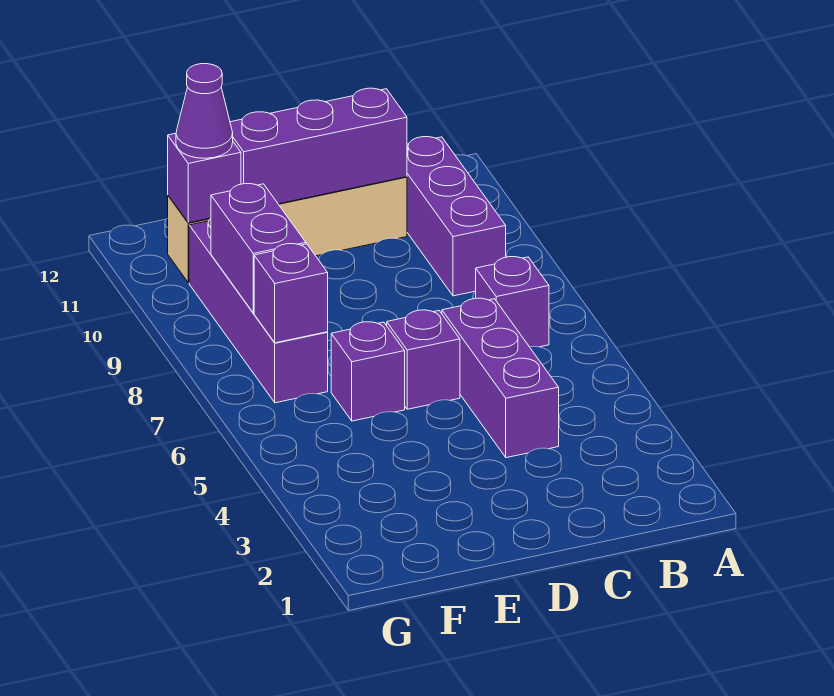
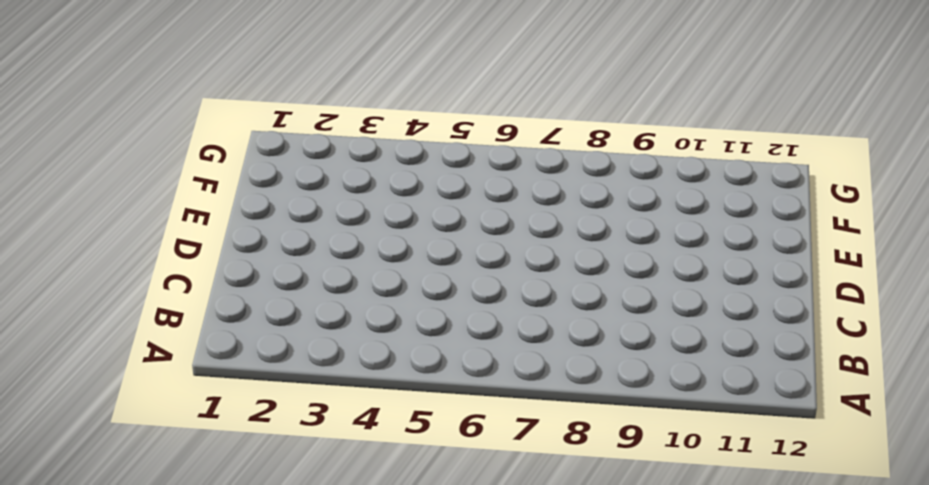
none -> purple brick B7 level 1
none -> purple brick B9:B11 level 1
none -> purple brick C4:C6 level 1

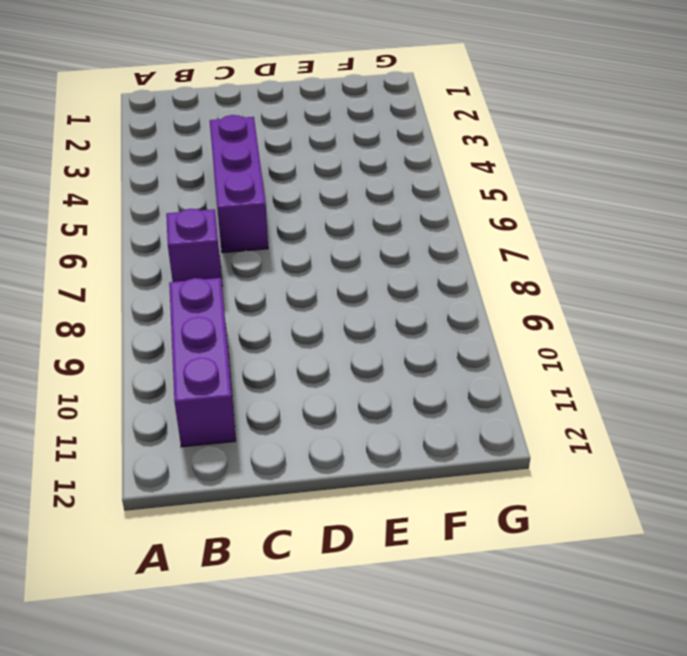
none -> tan brick C11:F11 level 1
none -> purple brick D6 level 1
none -> purple brick E6 level 1

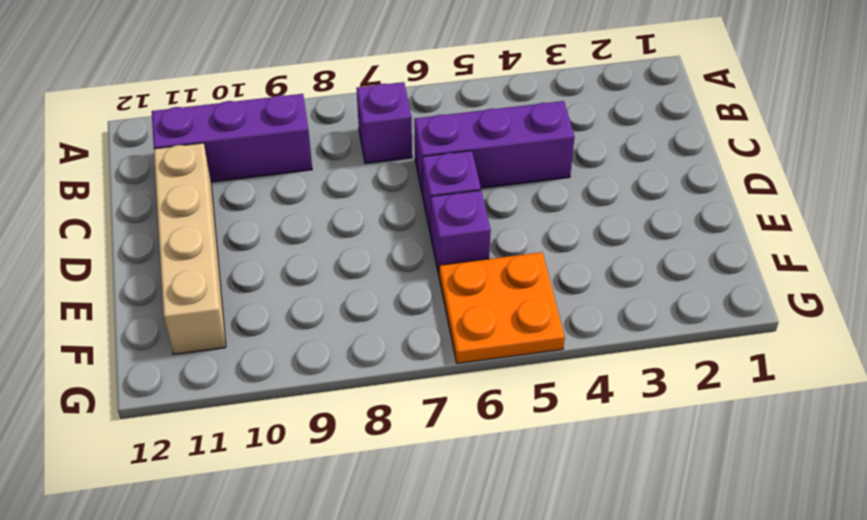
orange plate F5:G6 level 1 -> none
none -> purple brick F7:F10 level 1
none -> purple brick C11:E11 level 2
none -> purple brick F7 level 2

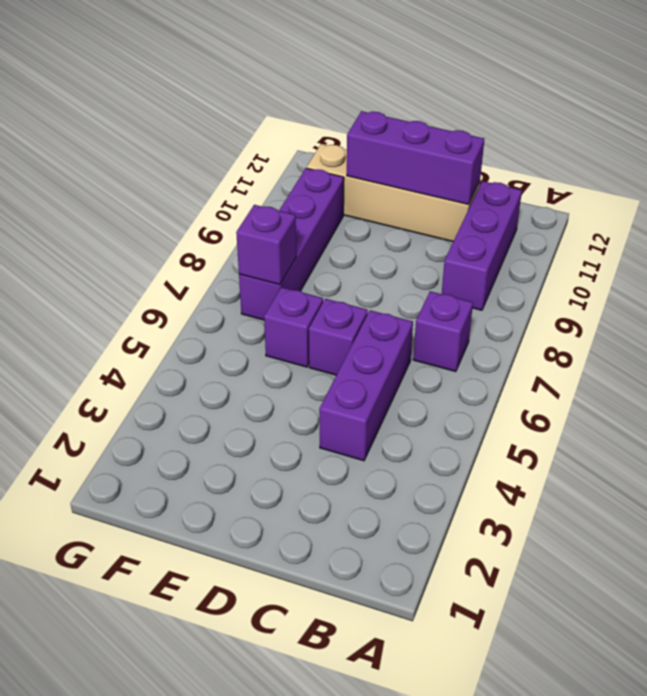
none -> purple brick F8:F9 level 2
none -> purple brick F11 level 2
none -> purple cone F11 level 3

